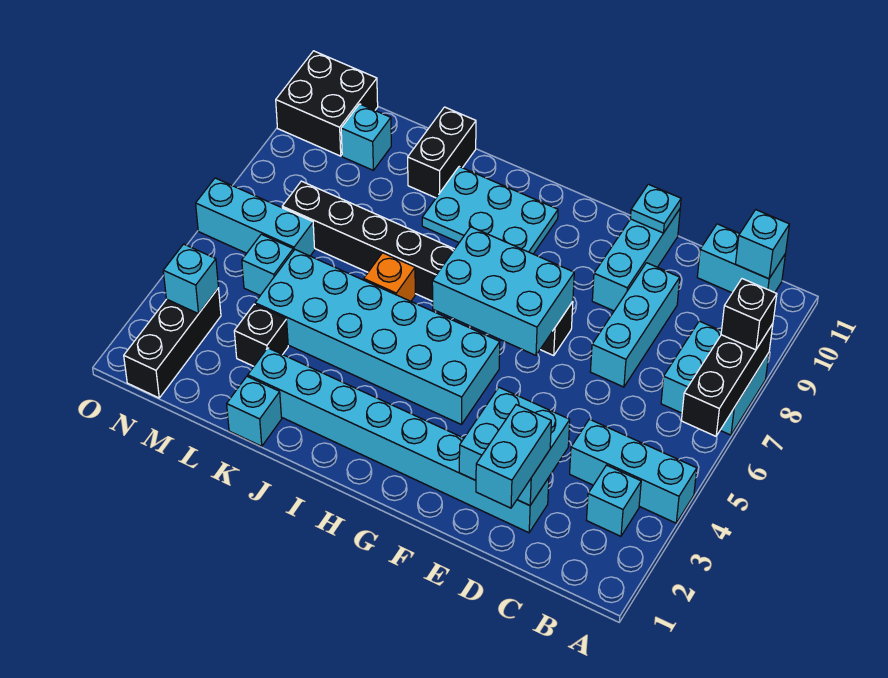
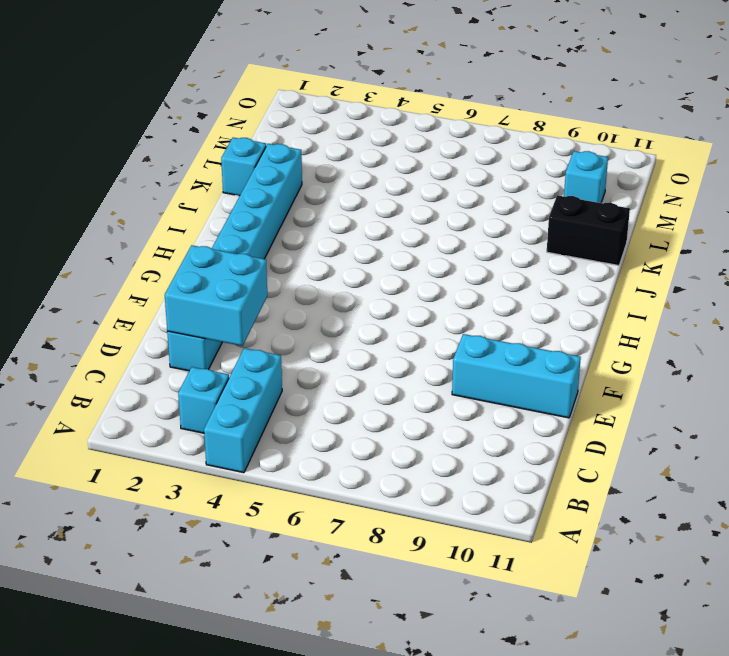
none -> cyan brick A7:B8 level 1
none -> cyan brick B11:C11 level 1
none -> cyan brick D7:D9 level 1

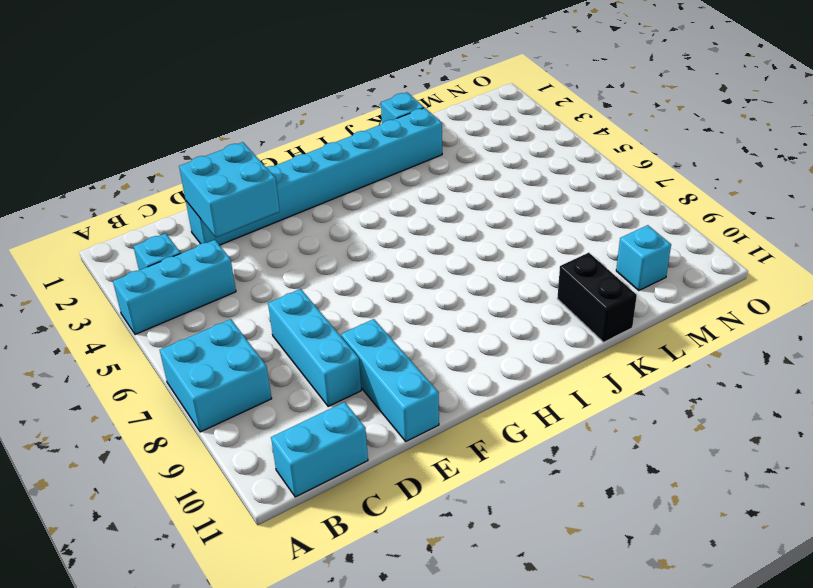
none -> black brick F7:M7 level 1
none -> cyan brick G4:L5 level 1
none -> cyan plate H9:J10 level 1

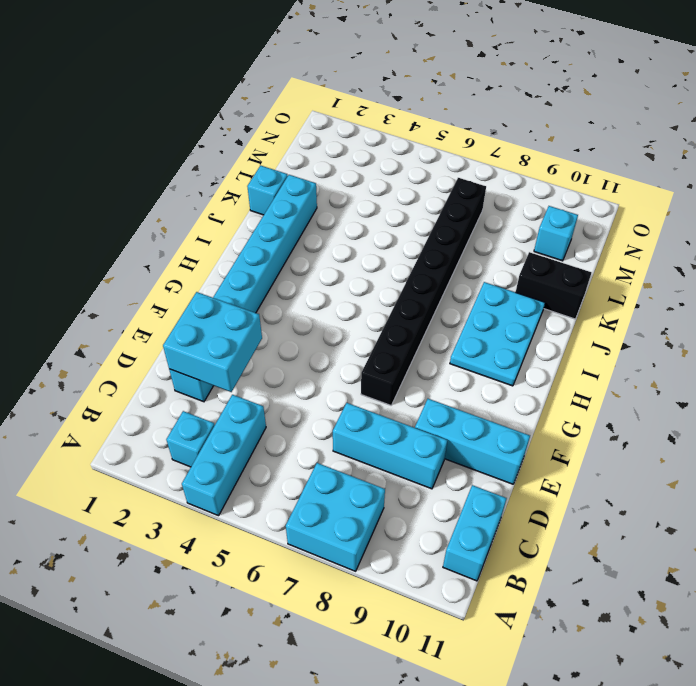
none -> cyan brick G4:L5 level 1
none -> orange brick J6 level 1
none -> black brick L3 level 1

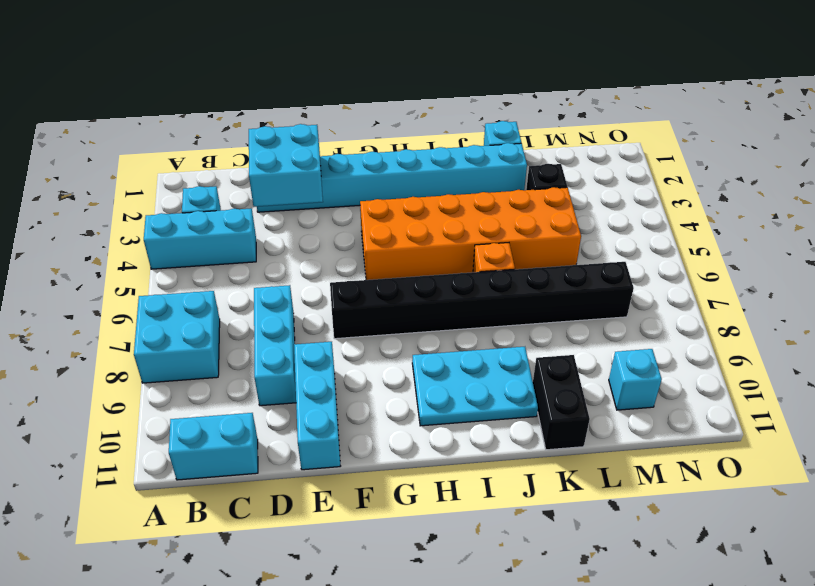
orange brick G4:L5 level 1 -> cyan brick G4:L5 level 1
none -> cyan brick M5 level 1
none -> cyan brick M6:O6 level 1
none -> black brick N1:N3 level 1

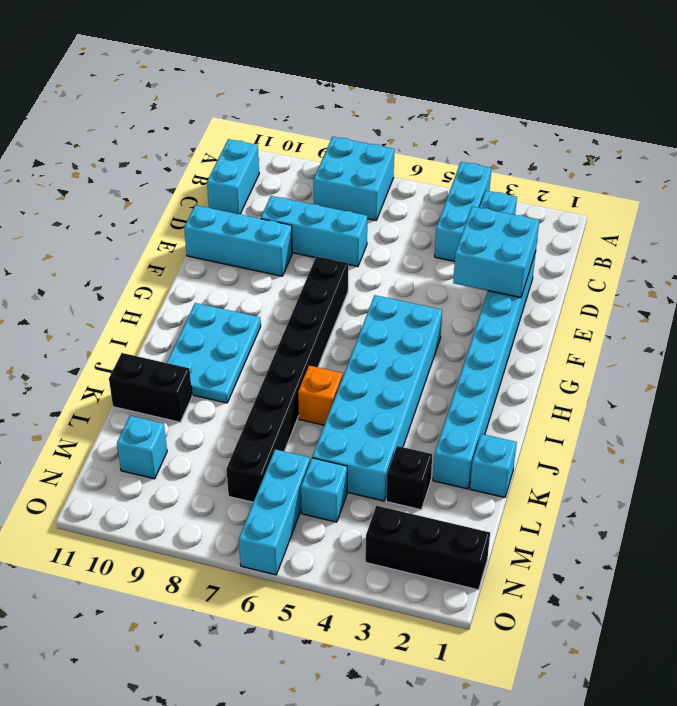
none -> black brick N10:O11 level 1
none -> black brick A6:A8 level 2
none -> cyan brick B11 level 2

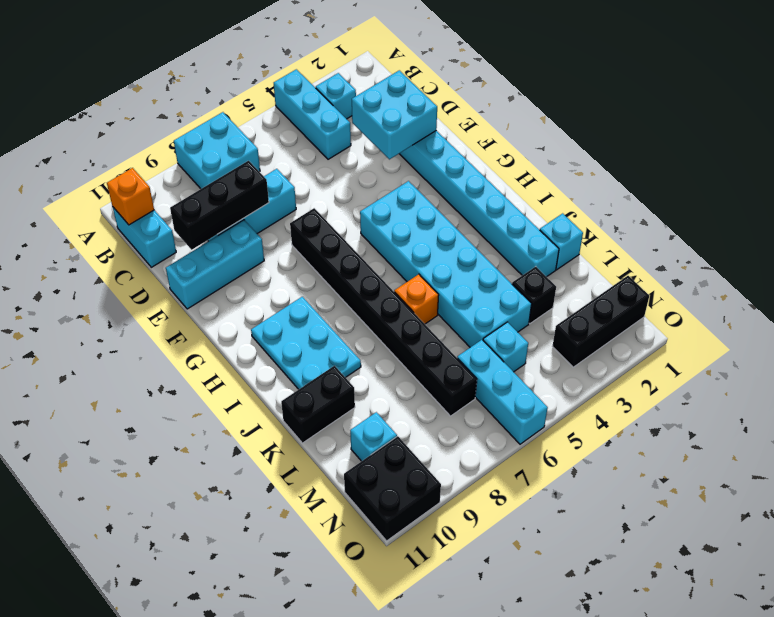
orange brick B11 level 2 -> cyan brick B11 level 2
black brick D8:D10 level 2 -> black brick A6:A8 level 2
none -> cyan plate E11 level 2
none -> cyan brick F6:H7 level 2
none -> cyan brick N3 level 2

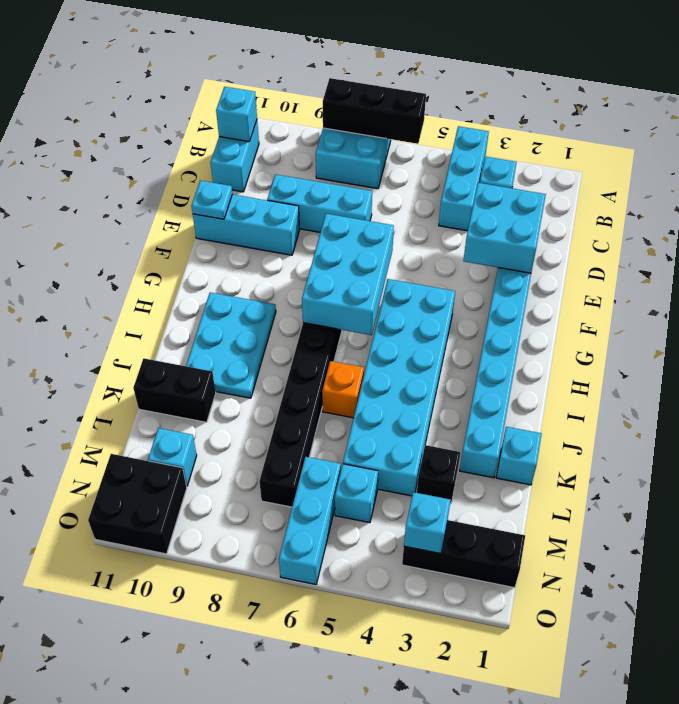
none -> black brick A8 level 3
none -> cyan brick D1:D2 level 3

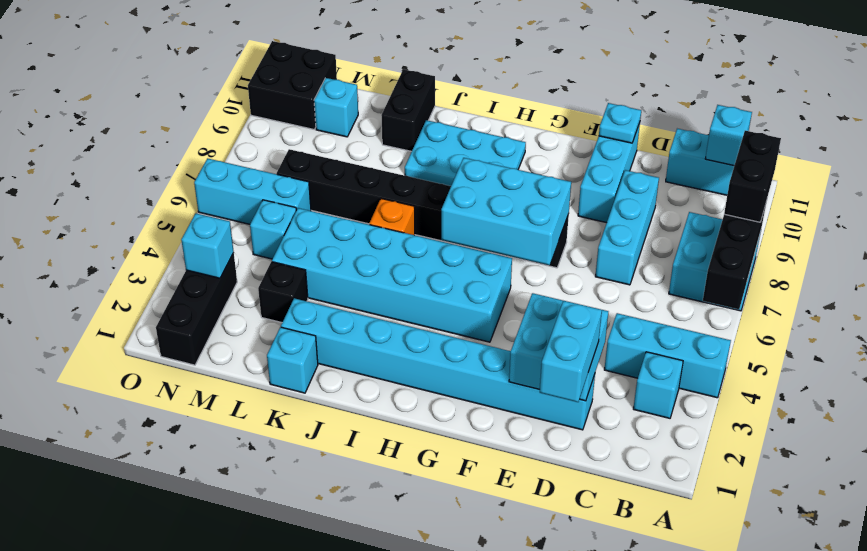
black brick A8:A9 level 3 -> black brick A8 level 3

